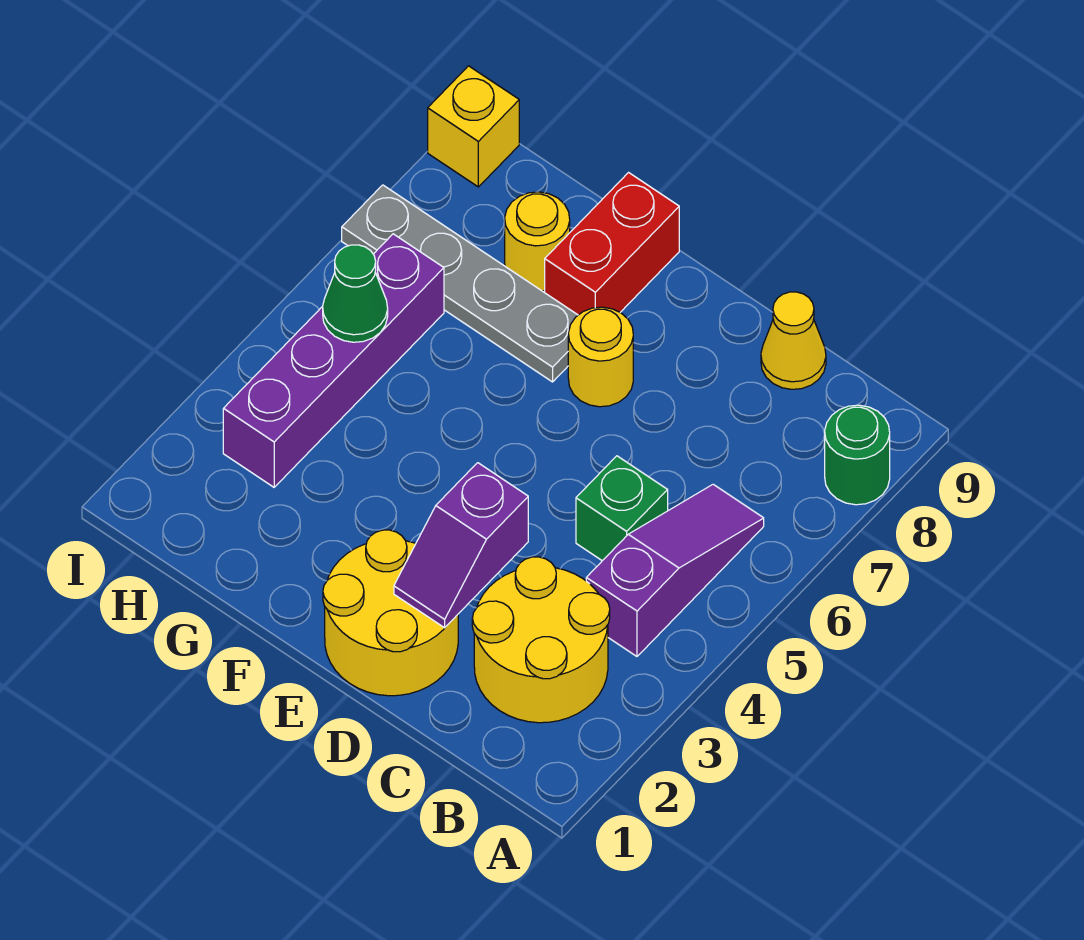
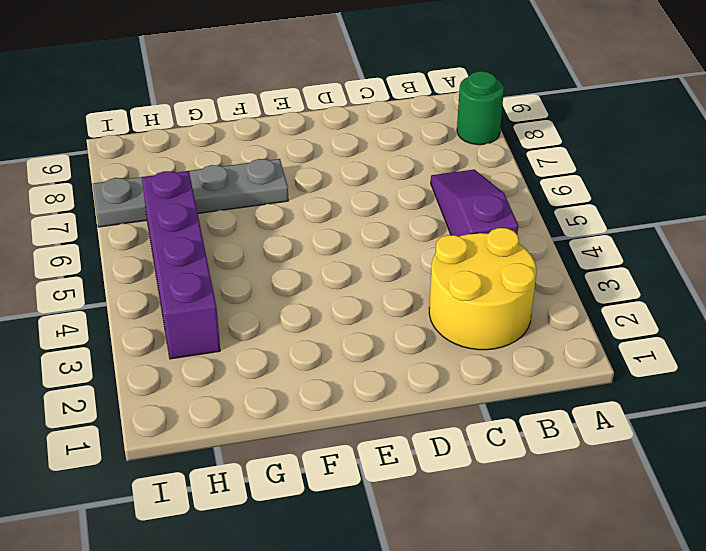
none -> green brick C5 level 1
none -> yellow cone C9 level 1
none -> yellow round brick D1:E2 level 1

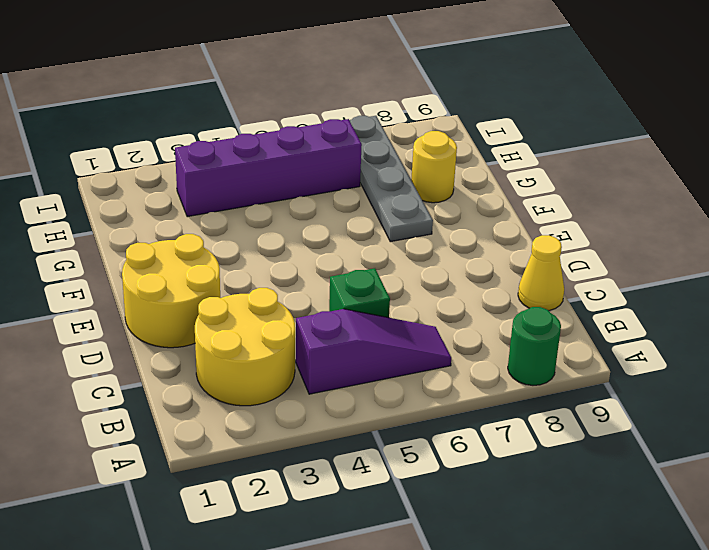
none -> yellow round brick E7 level 1
none -> red brick F8:F9 level 1
none -> yellow brick I9 level 1

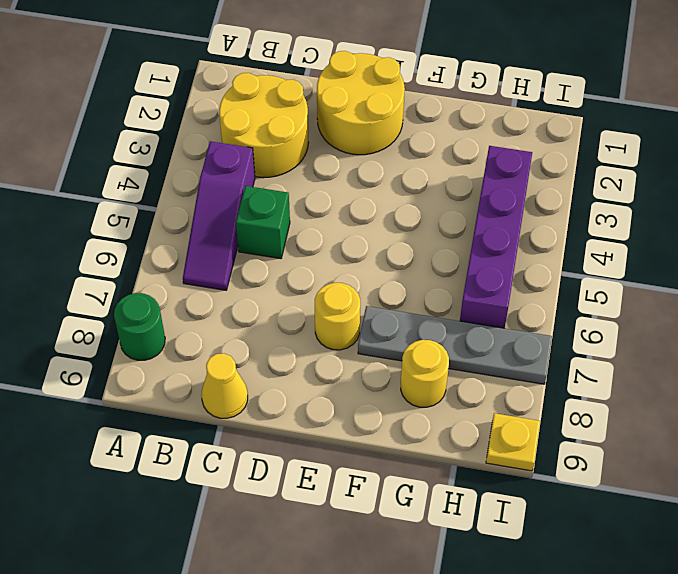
yellow plate I9 level 1 -> yellow brick I9 level 1
none -> red brick F8:F9 level 1
none -> purple slope D2:D3 level 2 top 3
none -> green cone H5 level 2

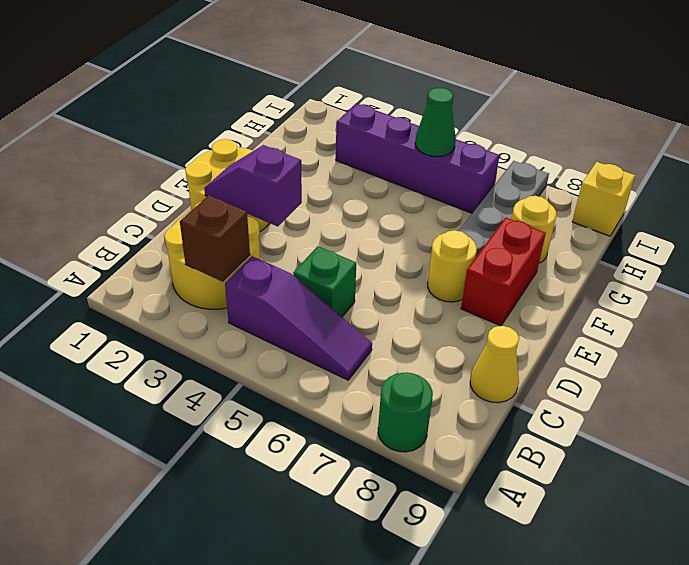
brown brick B3 level 2 -> none
red brick E8:F8 level 1 -> red brick F8:F9 level 1

